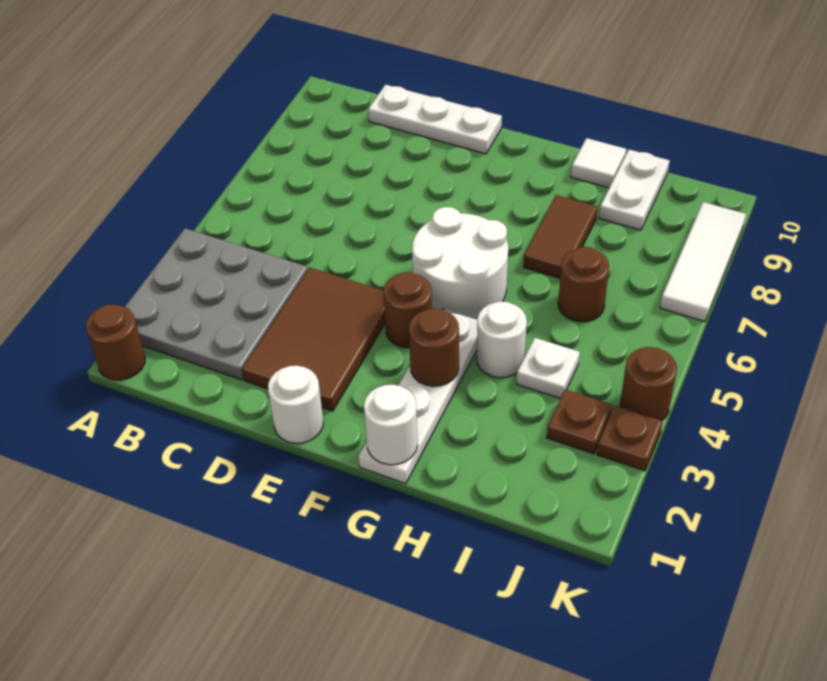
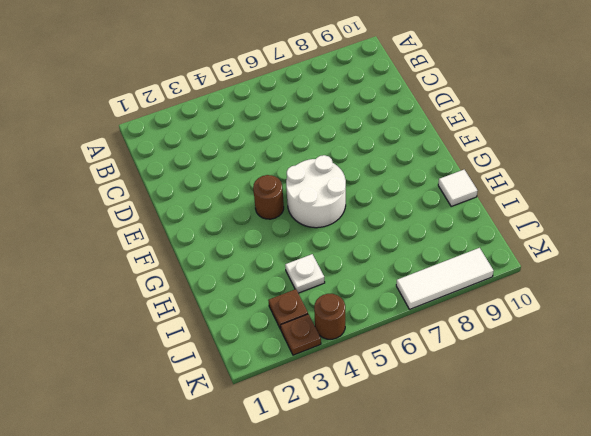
none -> brown round brick A1 level 1
none -> grey plate A2:C4 level 1
none -> white plate C10:E10 level 1

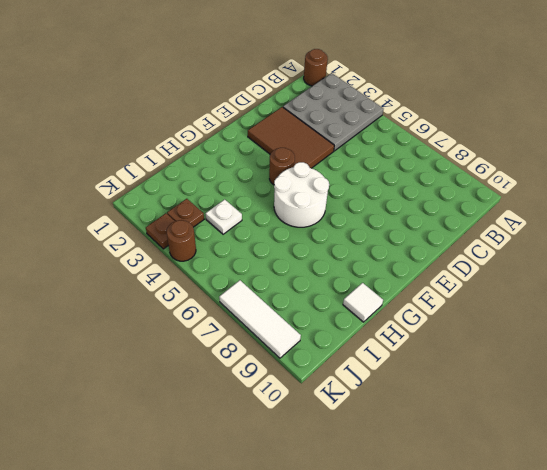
none -> white plate C10:E10 level 1
none -> white round brick E1 level 1
none -> white plate G1:G4 level 1

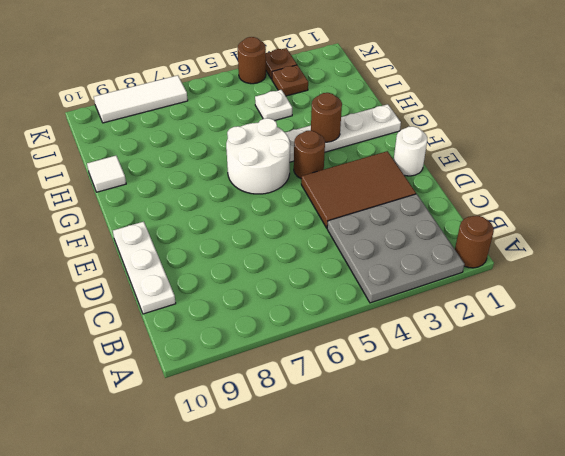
none -> white round brick H4 level 1
none -> brown tile H7:H8 level 1
none -> brown round brick I6 level 1

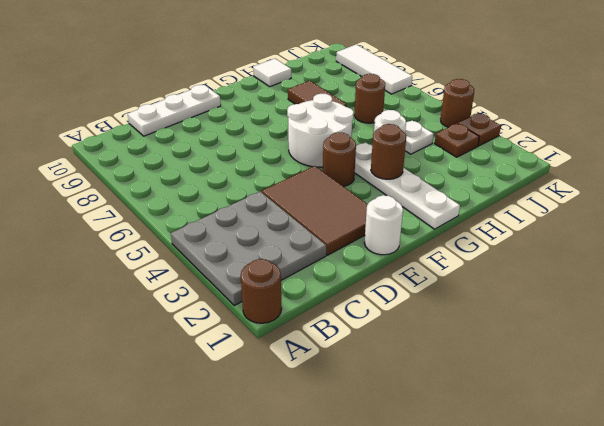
none -> white plate I9:I10 level 1
none -> white round brick G1 level 2

